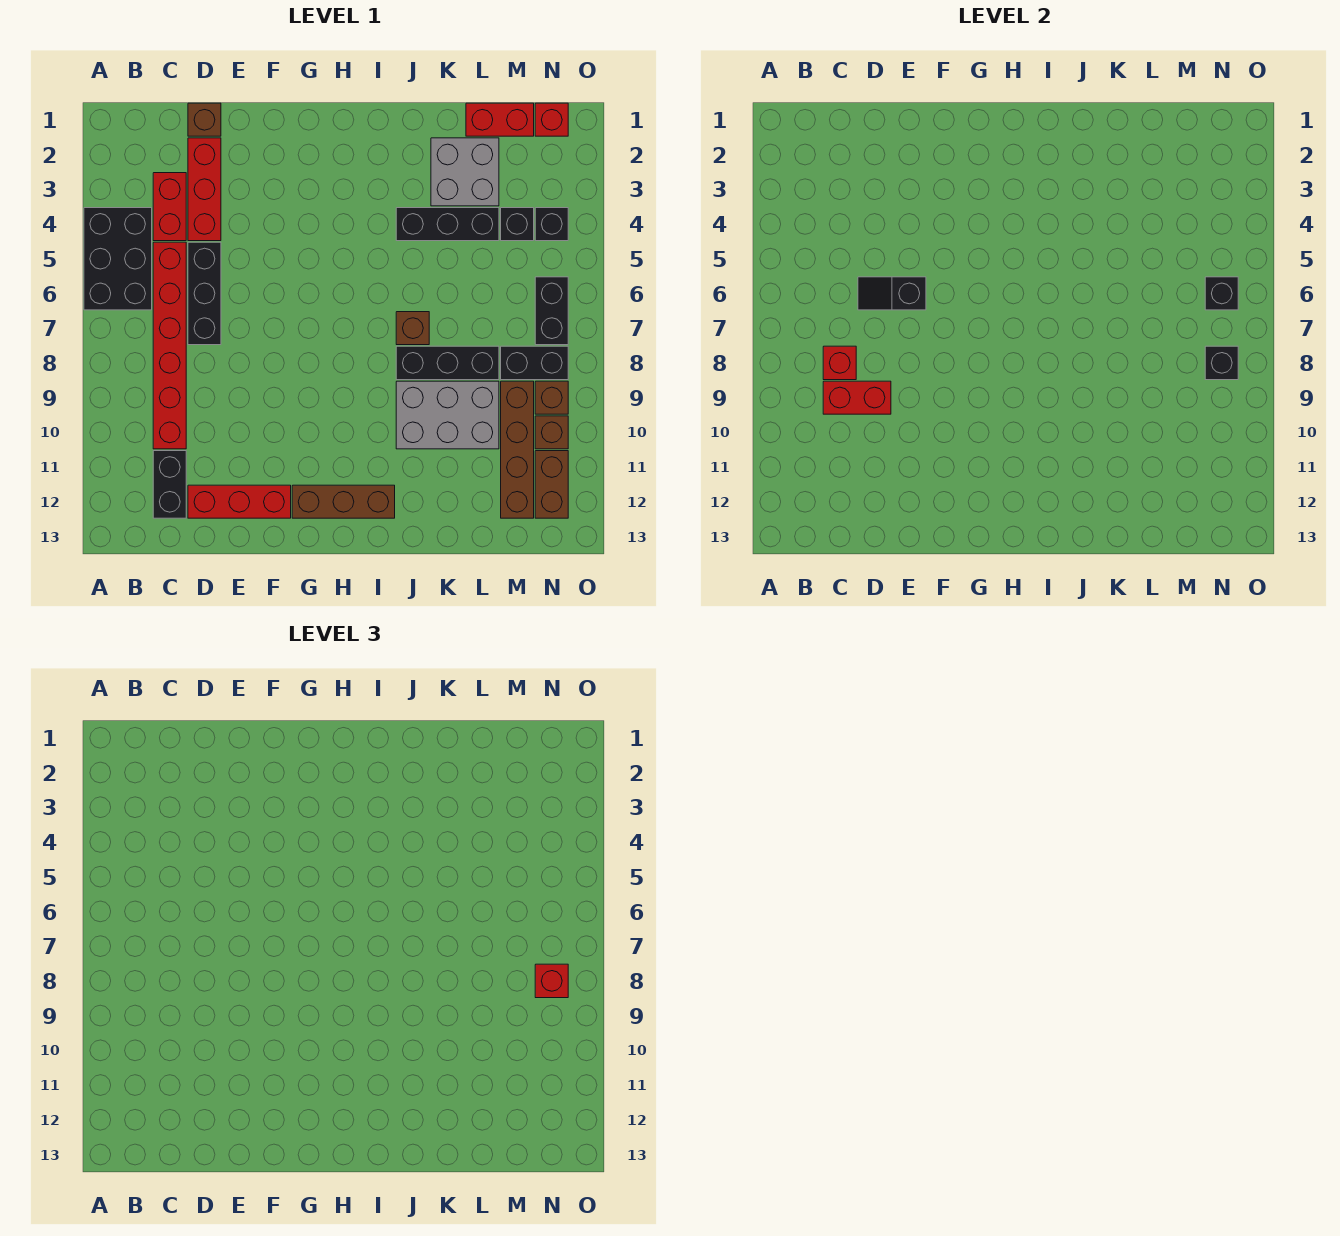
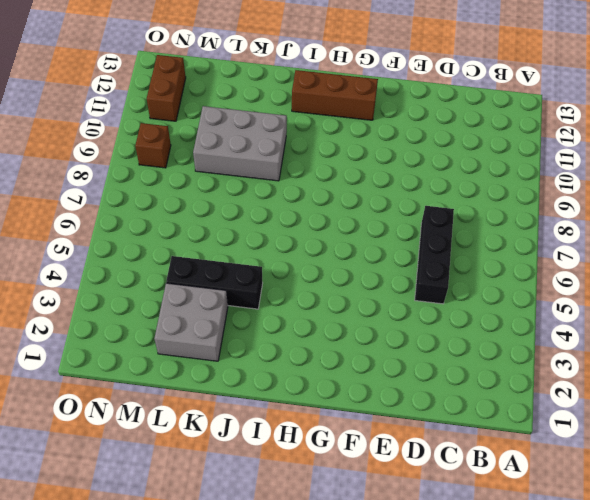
none -> black brick A4:B6 level 1
none -> red brick C3:C4 level 1
none -> red brick C5:C10 level 1
none -> black brick C11:C12 level 1

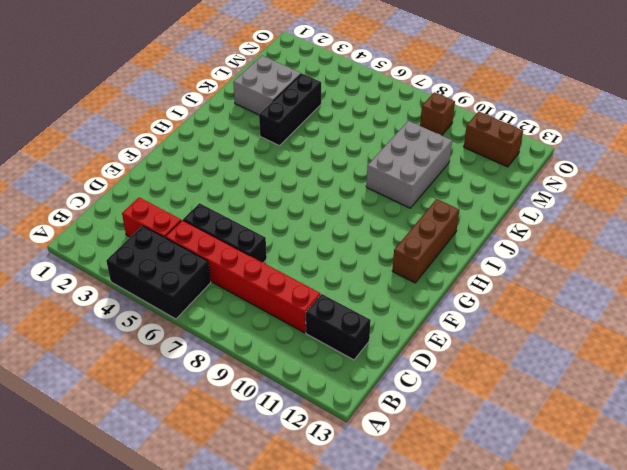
none -> brown brick D1 level 1
none -> red brick D2:D4 level 1
none -> red brick D12:F12 level 1
none -> brown brick J7 level 1

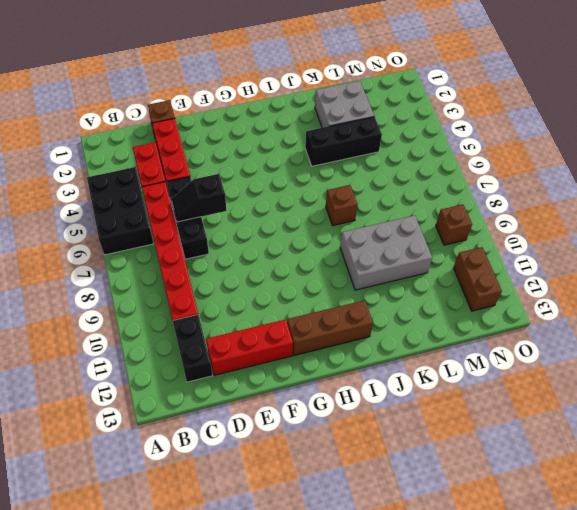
none -> black brick J8:L8 level 1
none -> red brick L1:M1 level 1
none -> black brick M4 level 1
none -> black brick M8:N8 level 1

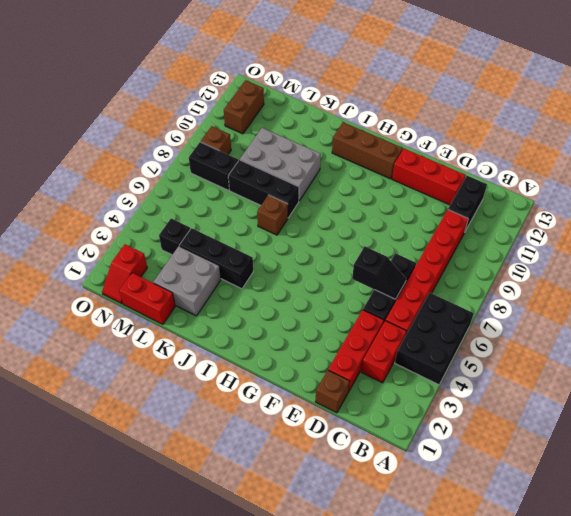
red slope N1:N2 level 1 top 2 -> red brick N1 level 1
none -> brown brick M9:M12 level 1
none -> black brick N4 level 1
none -> black brick N6:N7 level 1
none -> brown brick N10 level 1

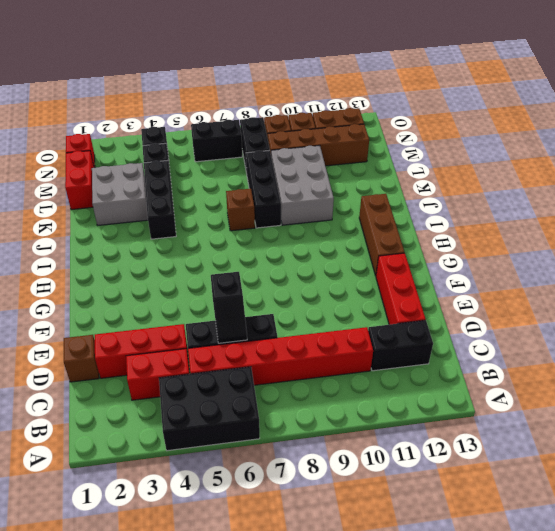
none -> red brick C8 level 2
none -> red brick C9:D9 level 2
none -> black brick N6 level 2
none -> black brick N8 level 2

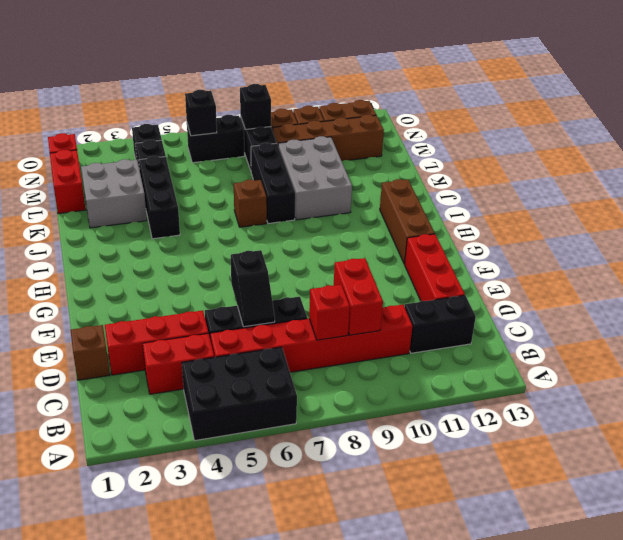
none -> red brick N8 level 3

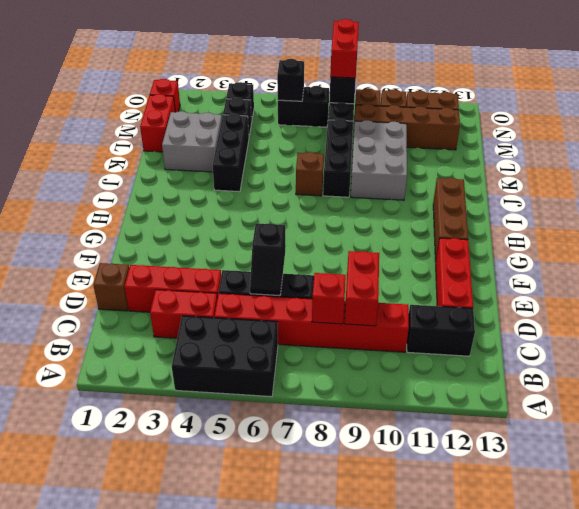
red brick N8:O8 level 3 -> red brick N8 level 3

